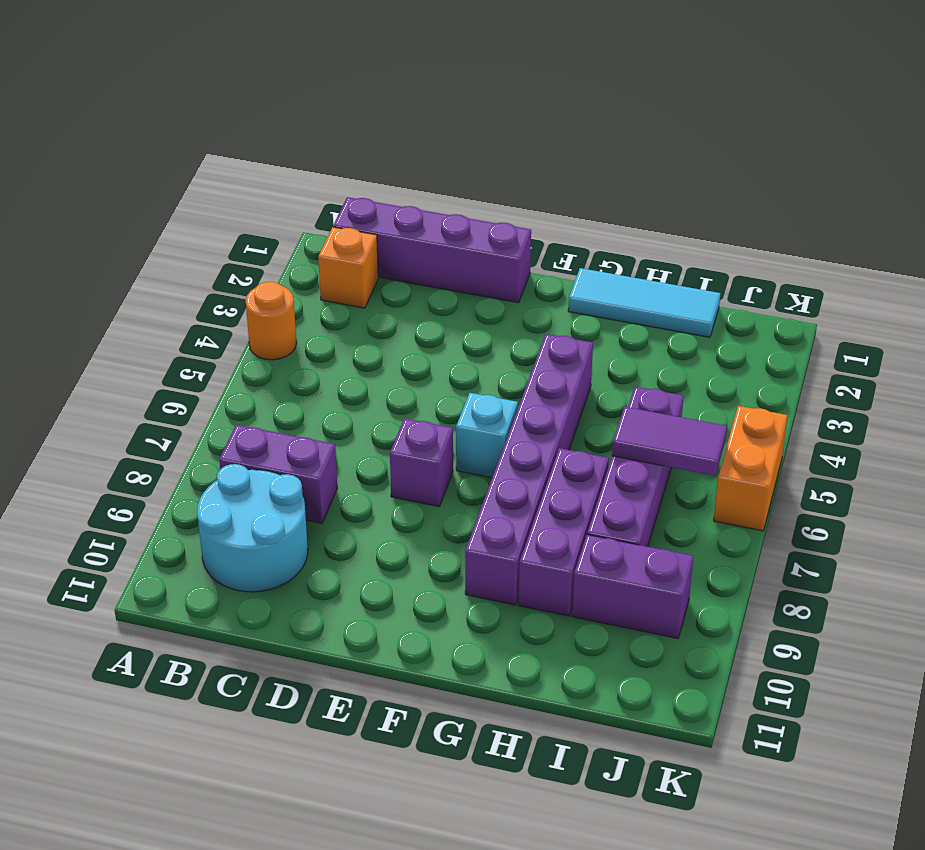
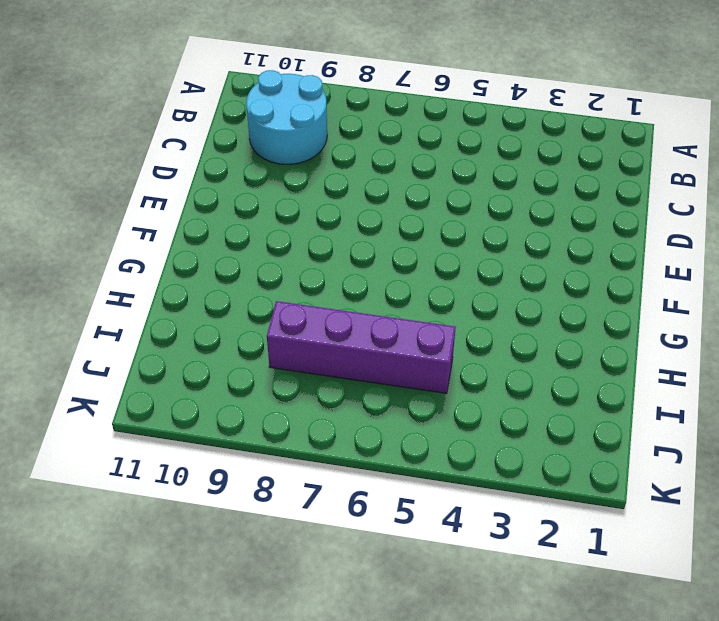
none -> orange round brick A4 level 1
none -> purple brick B1:E1 level 1
none -> orange brick B2 level 1

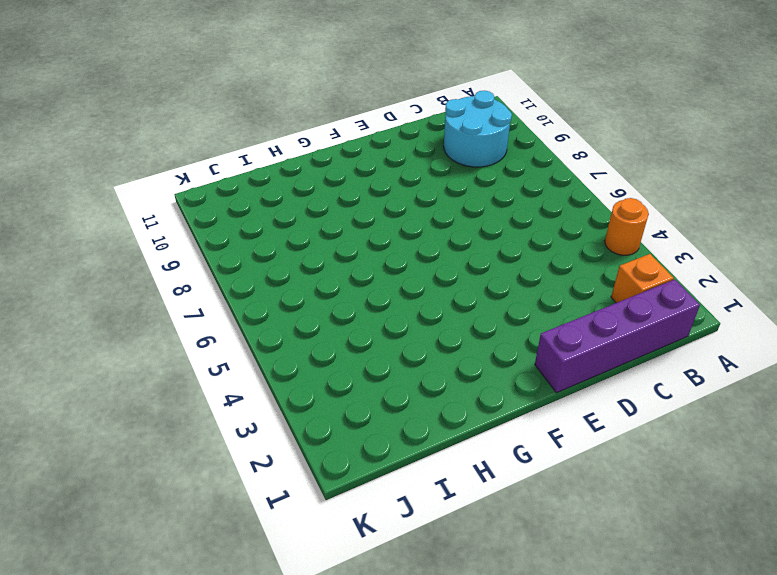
none -> purple brick B8:C8 level 1
none -> purple brick E7 level 1
none -> cyan brick F6 level 1

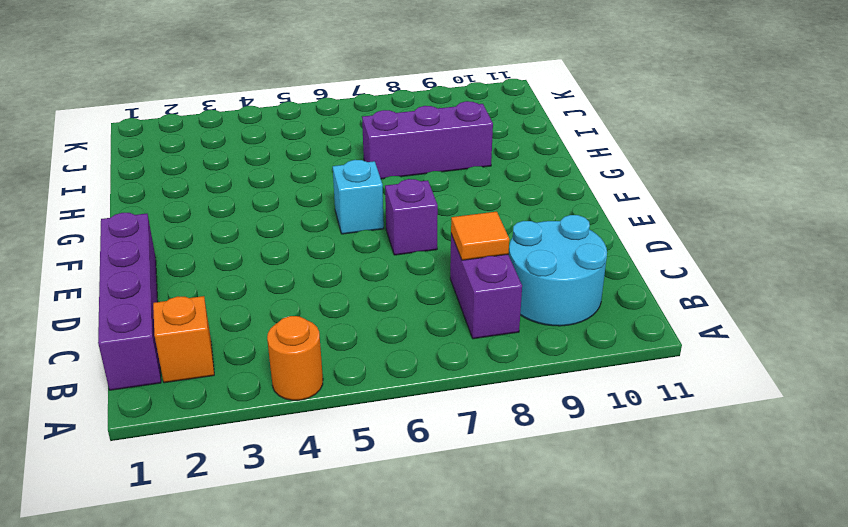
orange tile C8 level 2 -> none
none -> cyan tile G1:I1 level 1
none -> purple brick G4:G9 level 1
none -> purple brick I5:I8 level 1

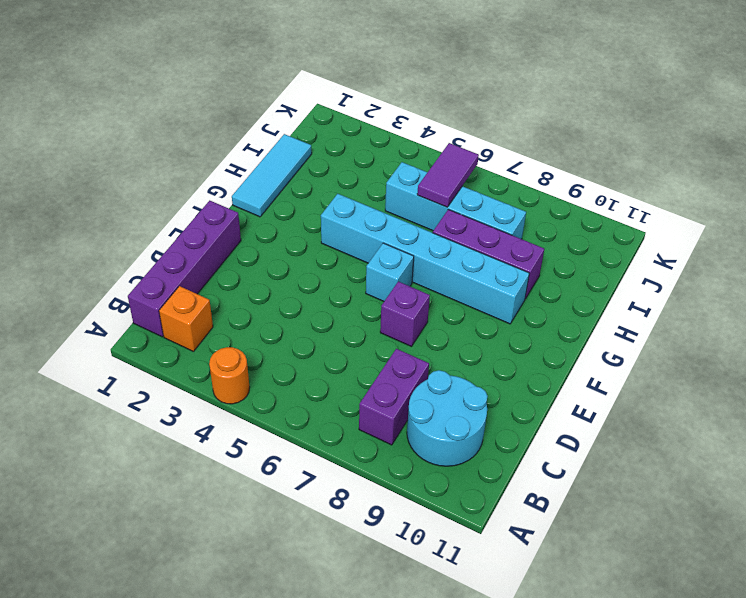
cyan brick G4:G9 level 1 -> purple brick G4:G9 level 1
cyan brick I5:I8 level 1 -> purple brick I5:I8 level 1
none -> purple brick I9:J9 level 1
none -> orange brick K5:K6 level 1

